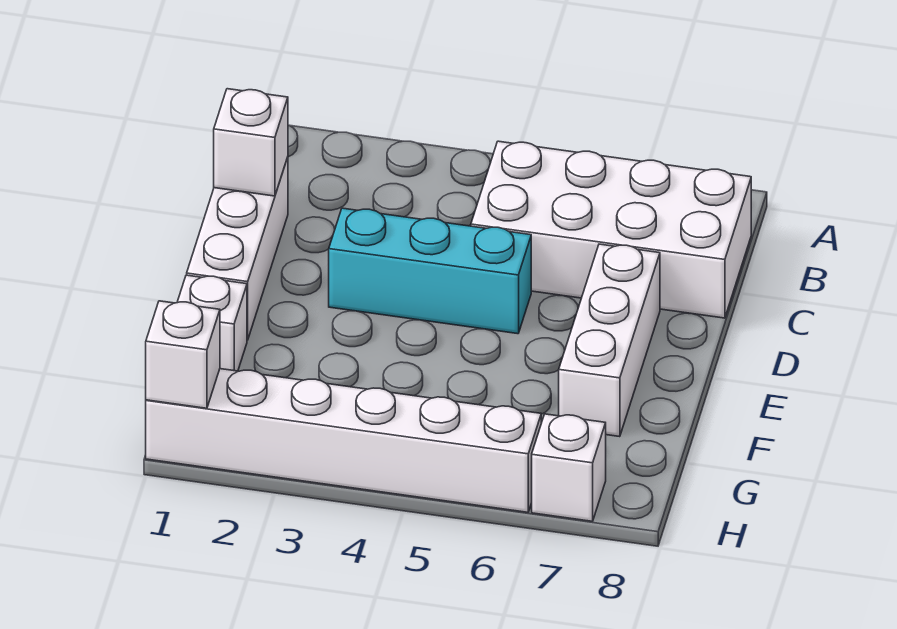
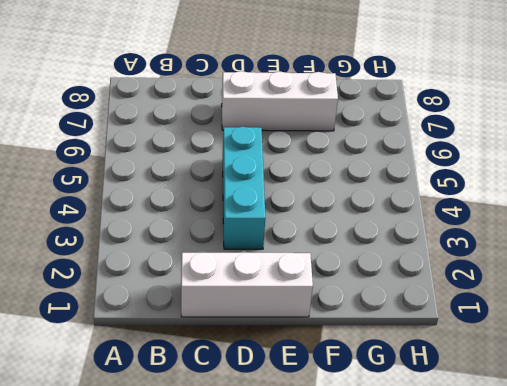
none -> white brick B5:C8 level 1
none -> white brick F1 level 1

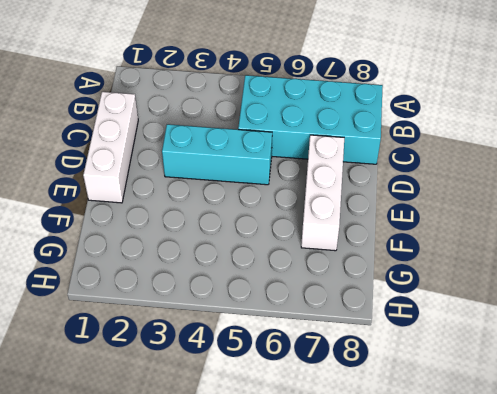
cyan brick B5:C8 level 1 -> white brick B5:C8 level 1
none -> white brick F1 level 1
none -> white brick H1:H6 level 1

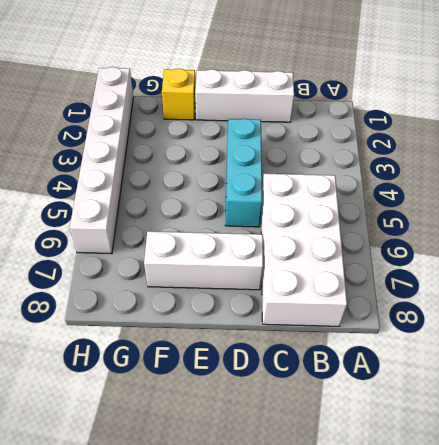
yellow brick F1 level 1 -> white brick F1 level 1
none -> white brick H7 level 1
none -> white brick C1 level 2

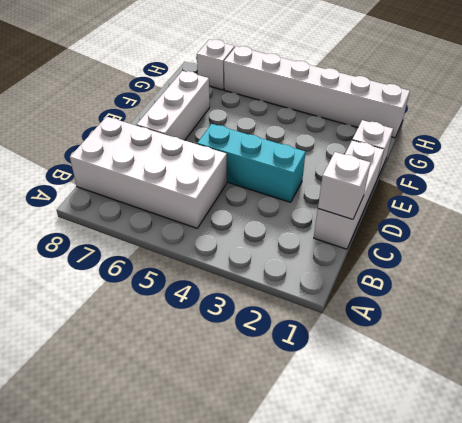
none -> white brick H1 level 2

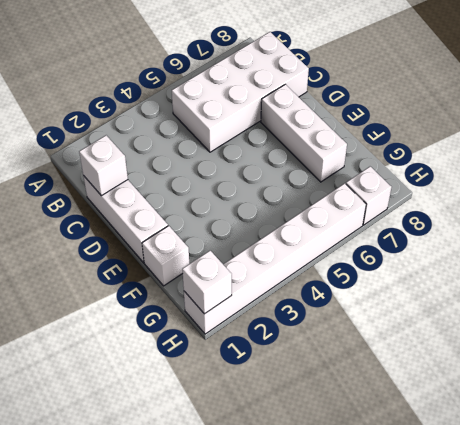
none -> cyan brick D3:D5 level 1

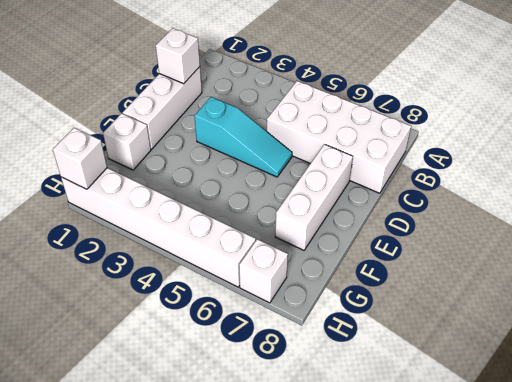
cyan slope D3:D5 level 1 top 3 -> cyan brick D3:D5 level 1

